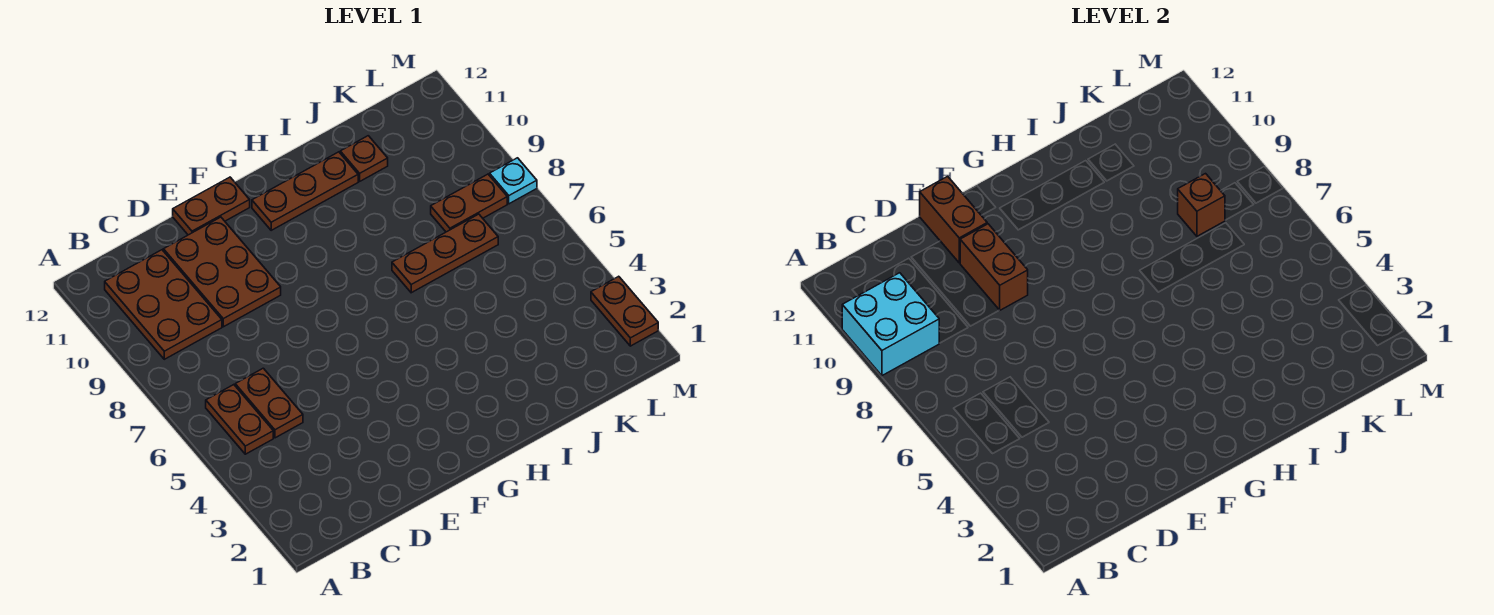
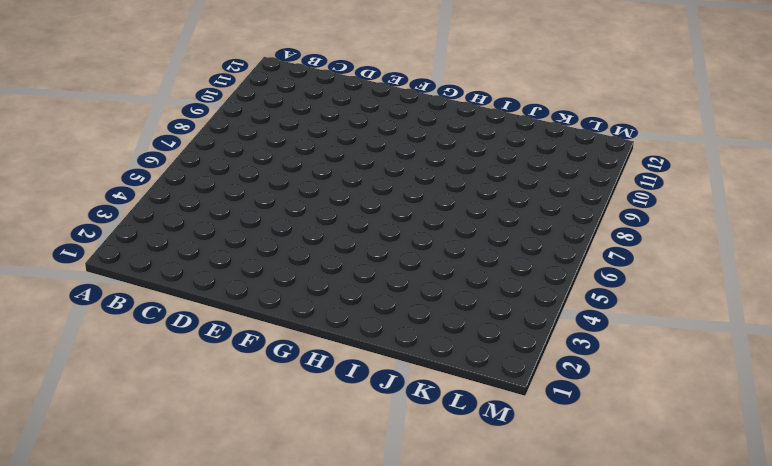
none -> brown plate B5:B6 level 1
none -> brown plate B9:C11 level 1
none -> brown plate C5:C6 level 1

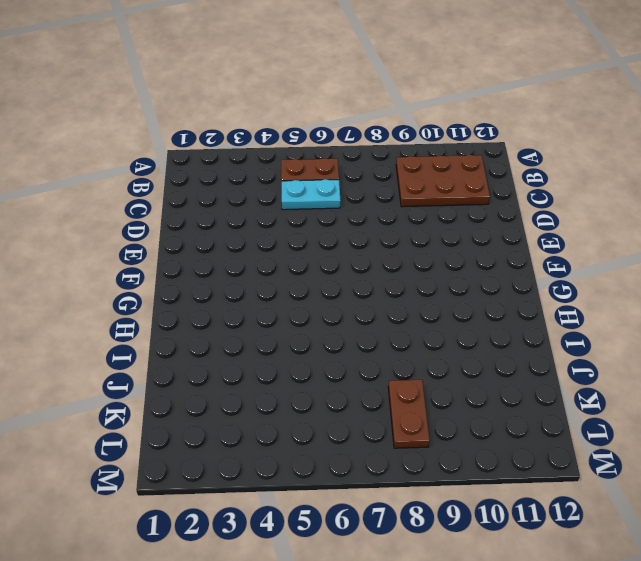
cyan plate C5:C6 level 1 -> brown plate C5:C6 level 1
none -> brown plate D9:E11 level 1
none -> brown plate E12:F12 level 1
none -> brown plate G11:I11 level 1

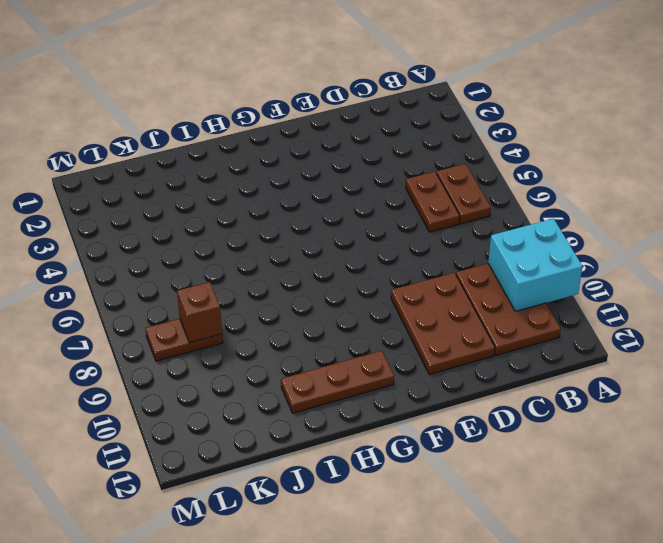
none -> brown plate E12:F12 level 1
none -> brown plate I7:K7 level 1
none -> brown plate J11 level 1

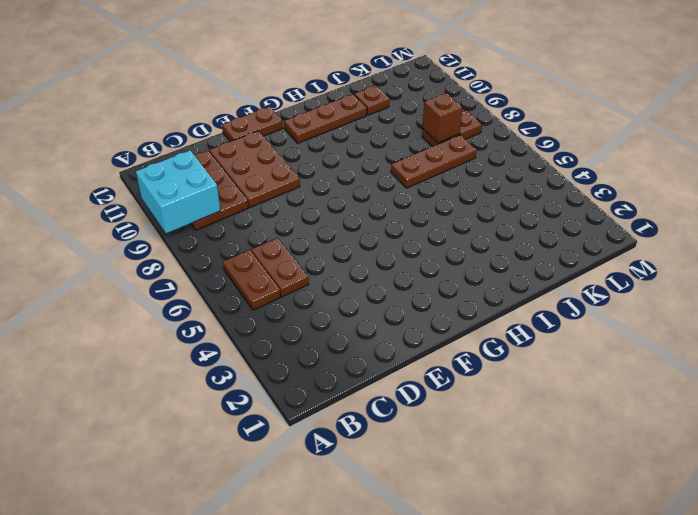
none -> brown plate M2:M3 level 1
none -> cyan plate M8 level 1
none -> brown brick E9:E10 level 2

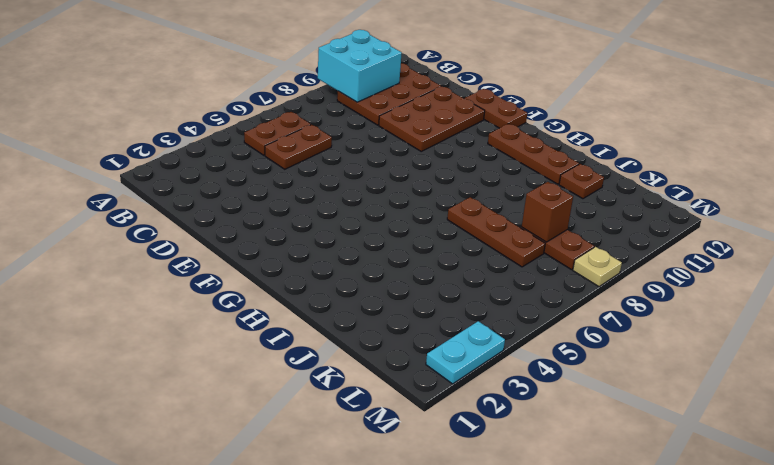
cyan plate M2:M3 level 1 -> brown plate M2:M3 level 1
tan plate M8 level 1 -> cyan plate M8 level 1
none -> brown brick E9:E10 level 2
none -> brown brick E11:E12 level 2

